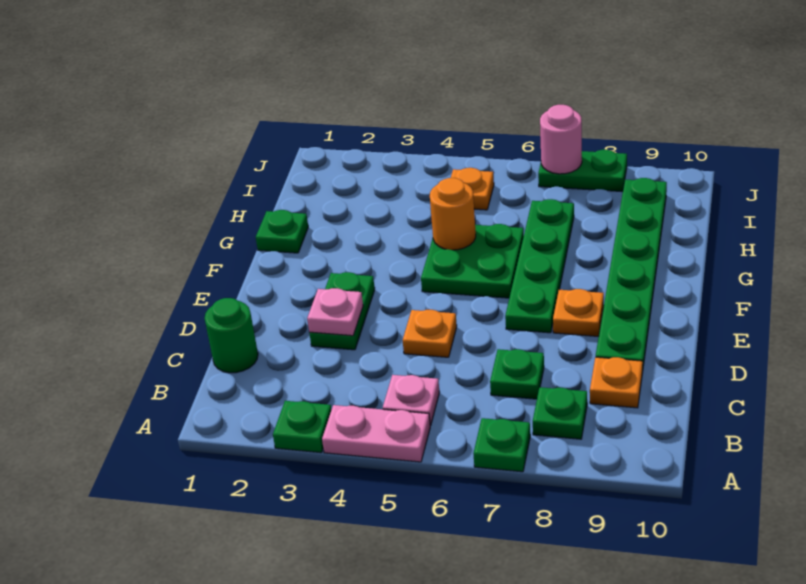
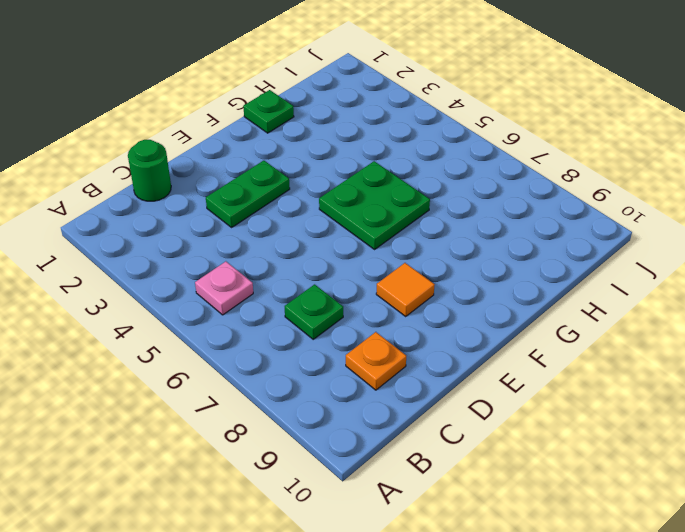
orange tile E8 level 1 -> orange plate E8 level 1
none -> green plate A3 level 1
none -> pink plate A4:A5 level 1
none -> green plate A7 level 1

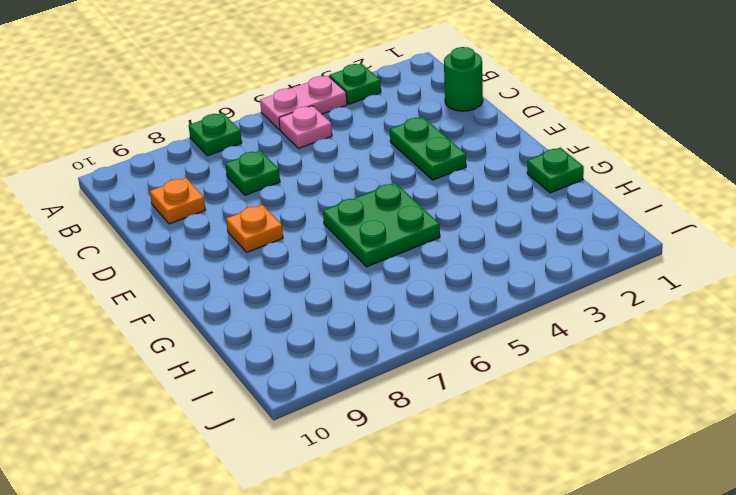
none -> green plate B8 level 1
none -> orange plate D5 level 1
none -> green plate D9:I9 level 1

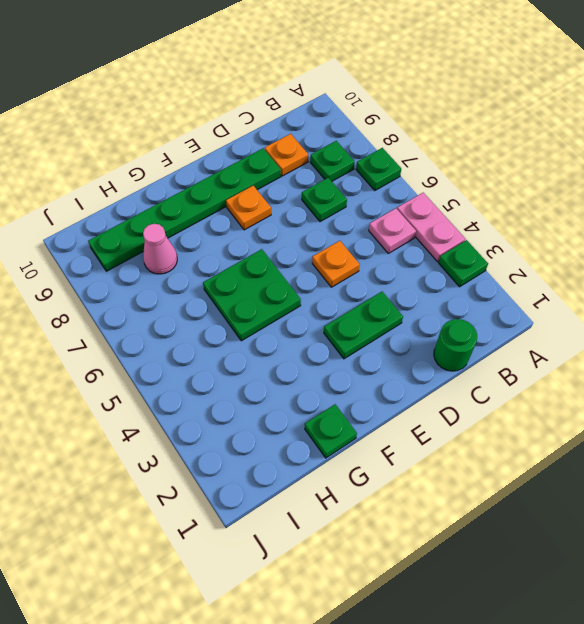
pink cone H8 level 1 -> none
none -> green plate E7:H7 level 1
none -> orange plate I5 level 1
none -> green plate J7:J8 level 1

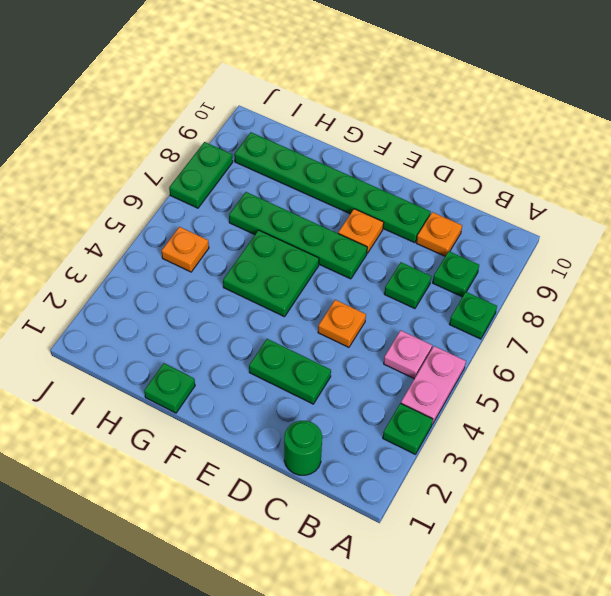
none -> pink plate D3 level 2
none -> orange round brick G5 level 2
none -> pink round brick J7 level 2

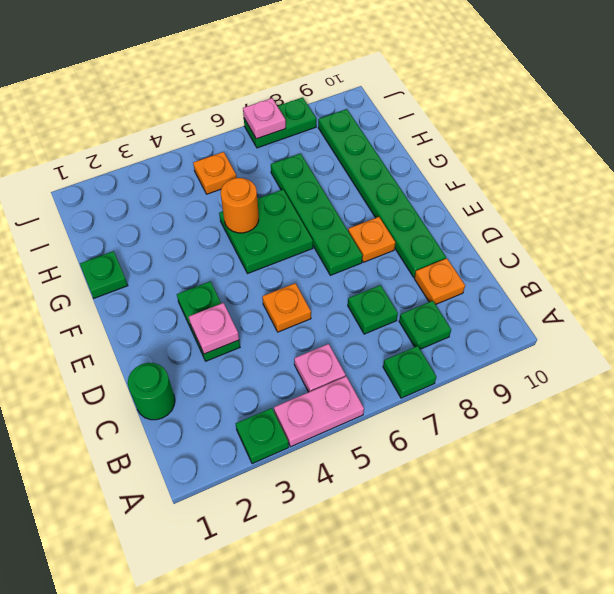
pink plate J7 level 2 -> pink round brick J7 level 2

